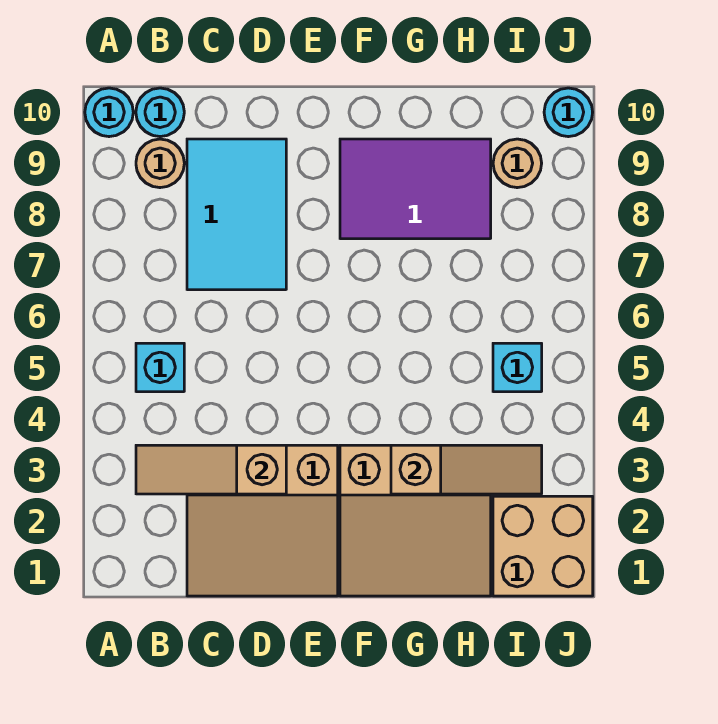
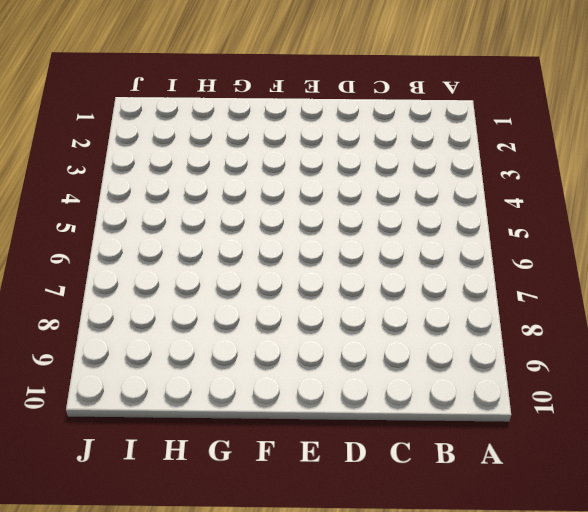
none -> cyan round brick A10 level 1
none -> cyan brick B5 level 1
none -> tan round brick B9 level 1

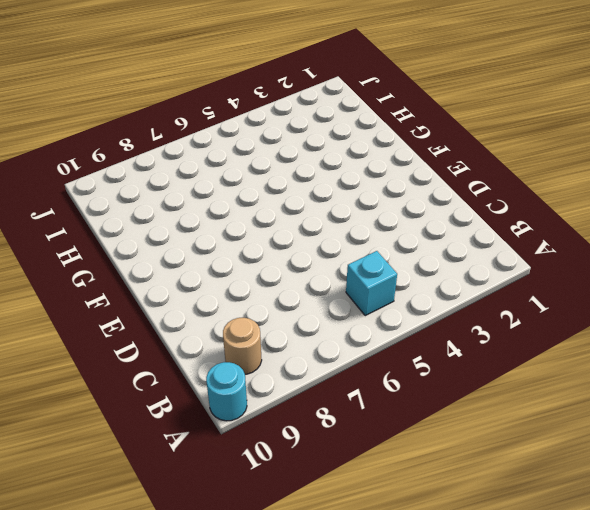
none -> cyan round brick B10 level 1
none -> tan slope C1:E3 level 1 top 3
none -> cyan tile C7:D9 level 1

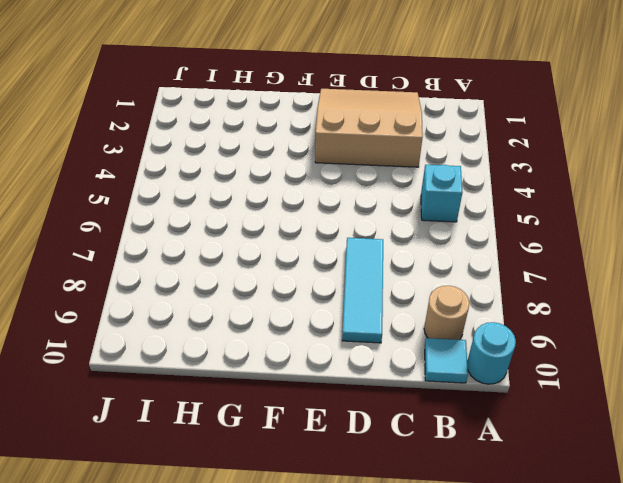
cyan tile B10 level 1 -> cyan round brick B10 level 1
cyan tile D7:D9 level 1 -> cyan tile C7:D9 level 1
none -> tan slope F1:H3 level 1 top 3
none -> purple tile F8:H9 level 1
none -> tan brick I1:J2 level 1

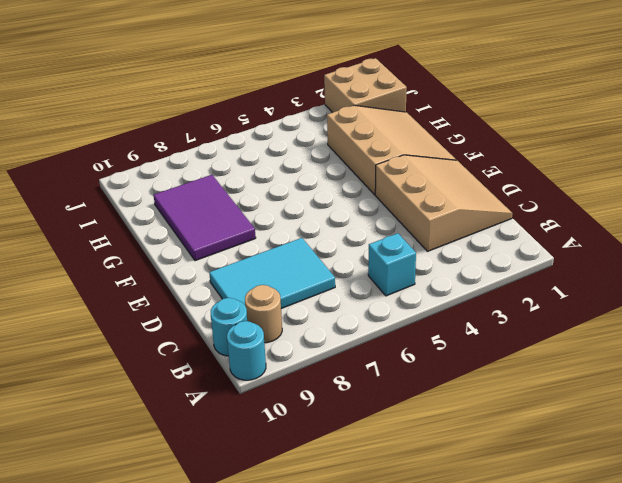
none -> cyan brick I5 level 1
none -> tan round brick I9 level 1
none -> cyan round brick J10 level 1

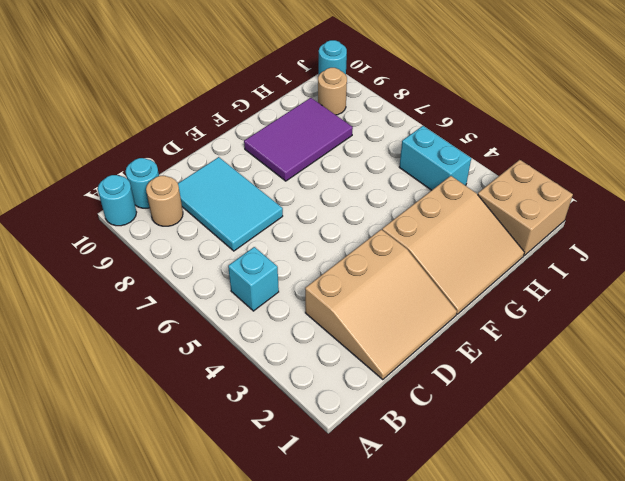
cyan brick I4:I5 level 1 -> cyan brick I5 level 1
none -> tan slope B3:D3 level 2 top D
none -> tan slope G3:I3 level 2 top G

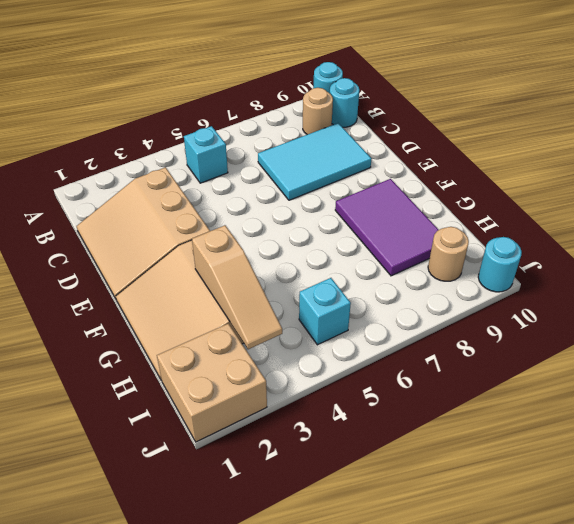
none -> tan slope B3:D3 level 2 top D

